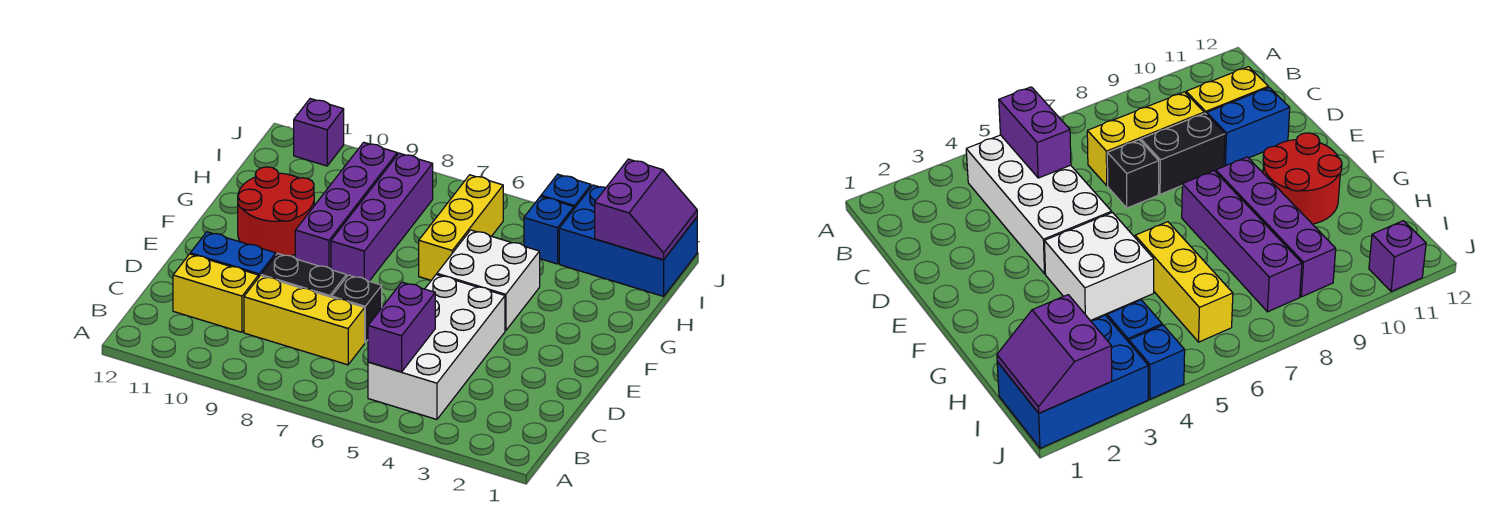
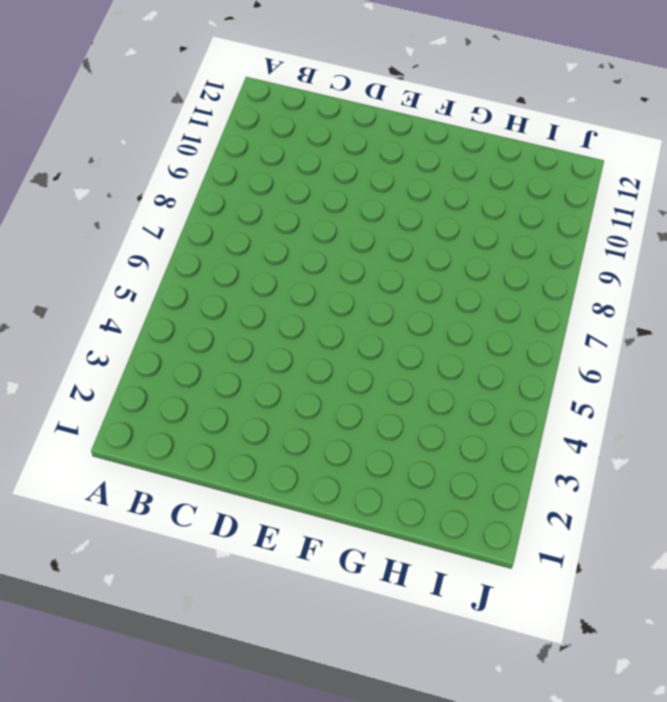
none -> white brick B4:E5 level 1
none -> yellow brick C7:C9 level 1
none -> yellow brick C10:C11 level 1

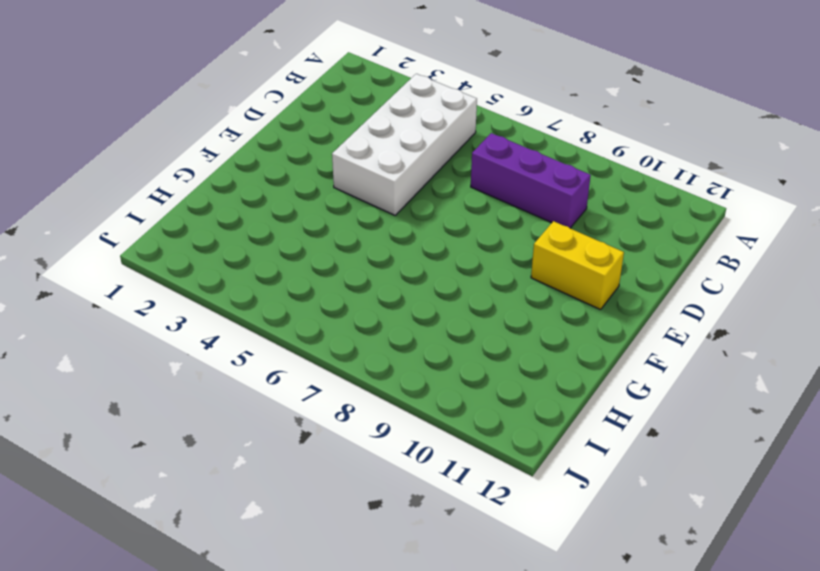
purple brick C7:C9 level 1 -> yellow brick C7:C9 level 1
yellow brick E10:E11 level 1 -> yellow brick C10:C11 level 1
none -> black brick D7 level 1
none -> black brick D8:D9 level 1
none -> blue brick D10:D11 level 1

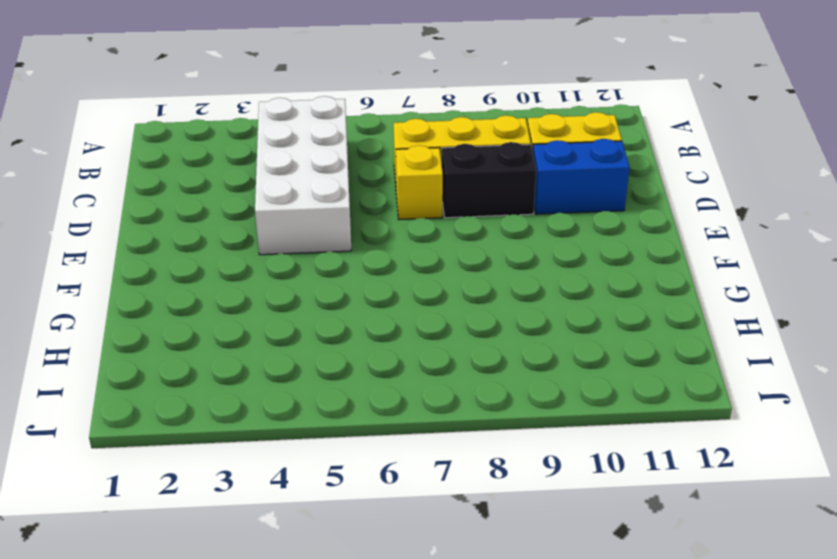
yellow brick D7 level 1 -> black brick D7 level 1
none -> white brick F4:G5 level 1
none -> purple brick F8:I8 level 1
none -> purple brick F9:I9 level 1

